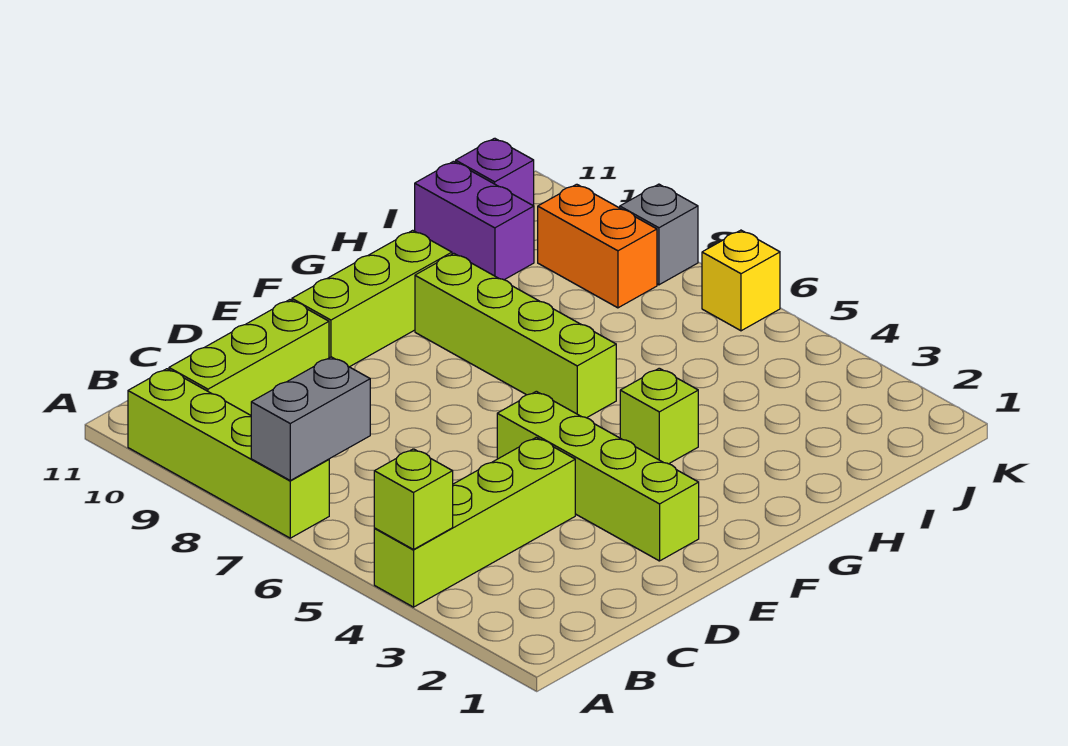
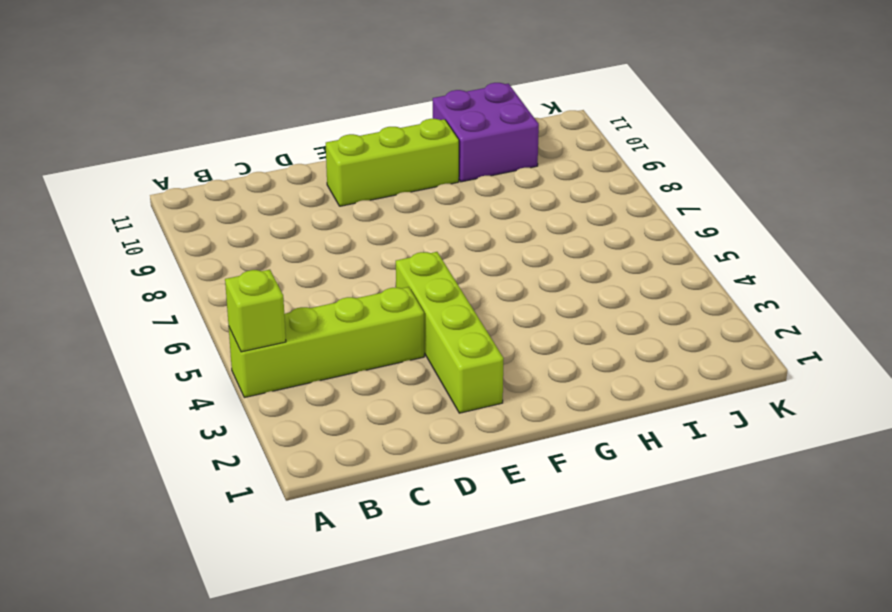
purple brick H10:I11 level 1 -> purple brick I10:I11 level 1
none -> lime brick A7:A10 level 1
none -> lime brick B10:D10 level 1
none -> lime brick G4 level 1

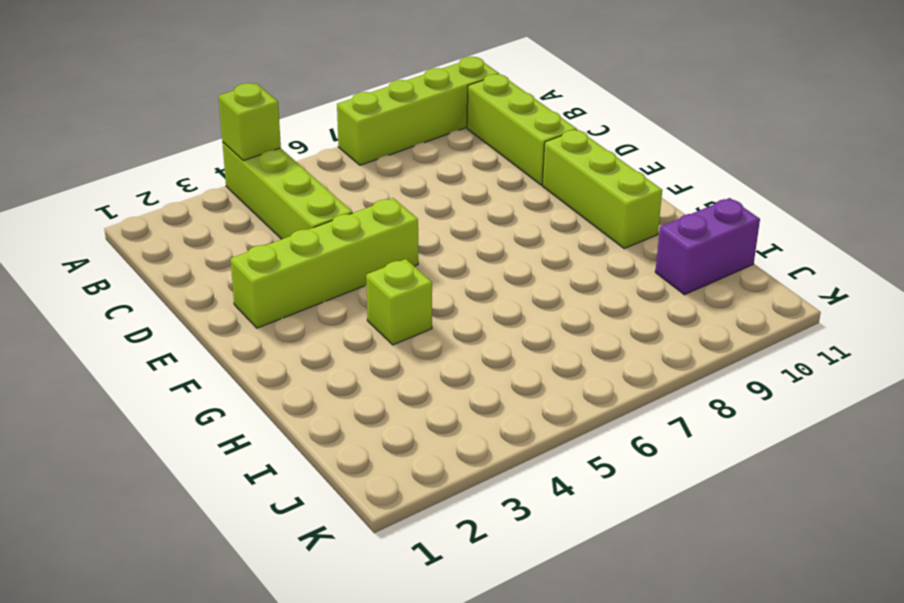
none -> lime brick G6:G9 level 1
none -> orange brick J8:J9 level 1
none -> purple brick J11 level 1

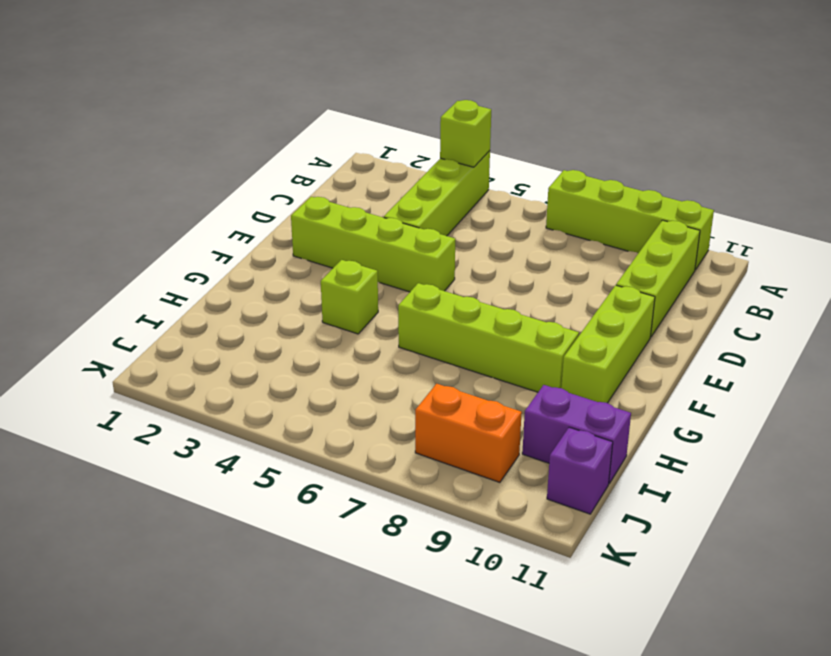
none -> yellow brick K6 level 1
none -> grey brick K8 level 1
none -> grey brick A7:B7 level 2

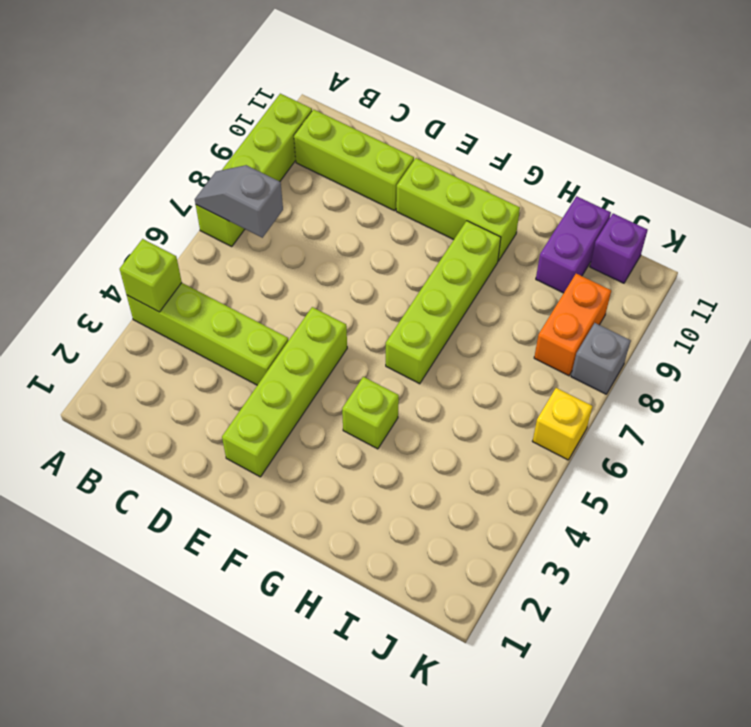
grey slope A7:B7 level 2 top B -> grey brick A7:B7 level 2

